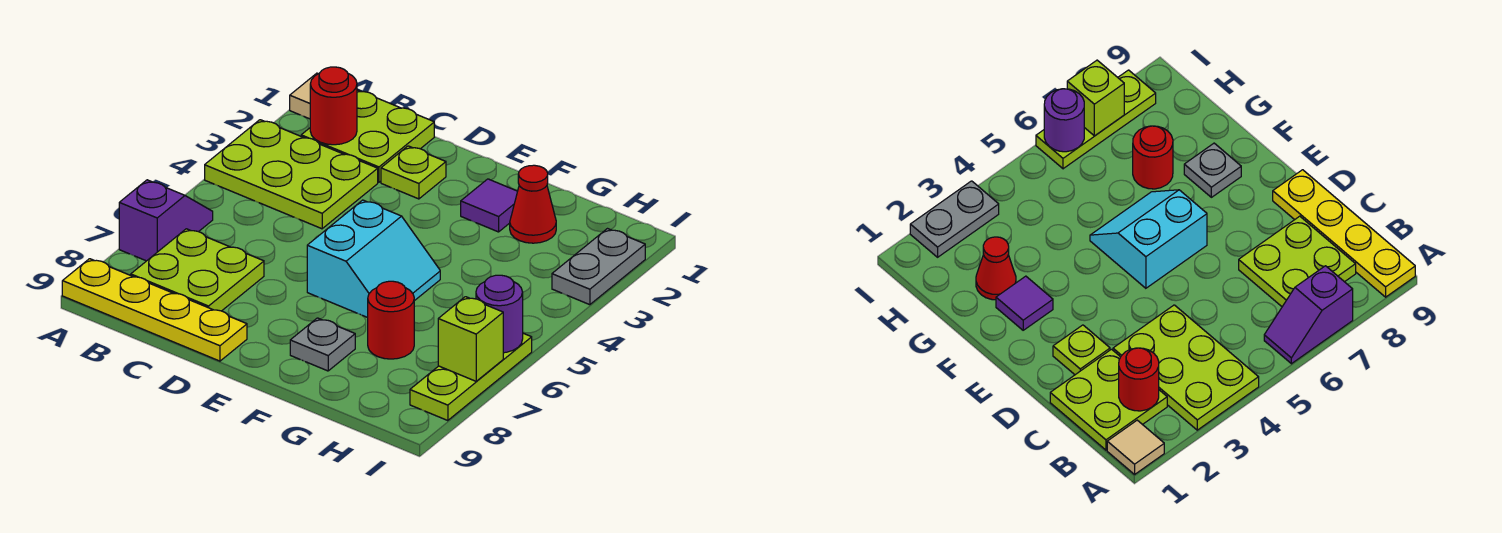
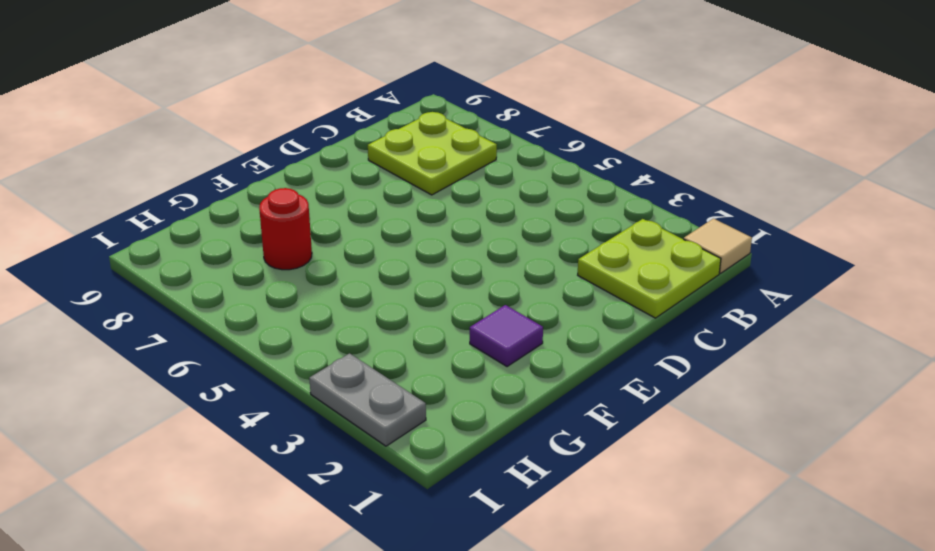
none -> lime plate A3:C4 level 1
none -> purple slope A6:A7 level 1 top 7
none -> yellow plate A9:D9 level 1

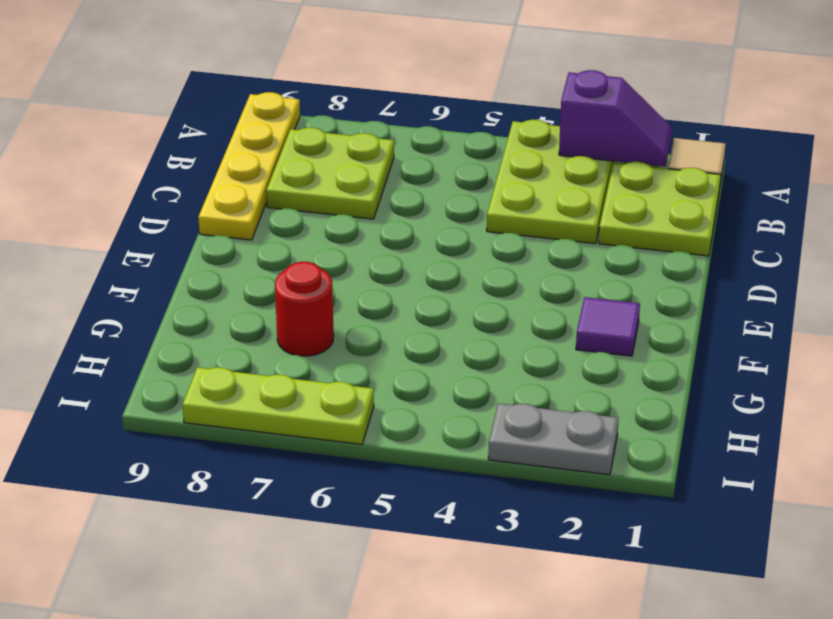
purple slope A2:A3 level 2 top 3 -> purple slope A6:A7 level 1 top 7
none -> lime plate D2 level 1
none -> cyan slope E5:F6 level 1 top E
none -> grey plate F8 level 1

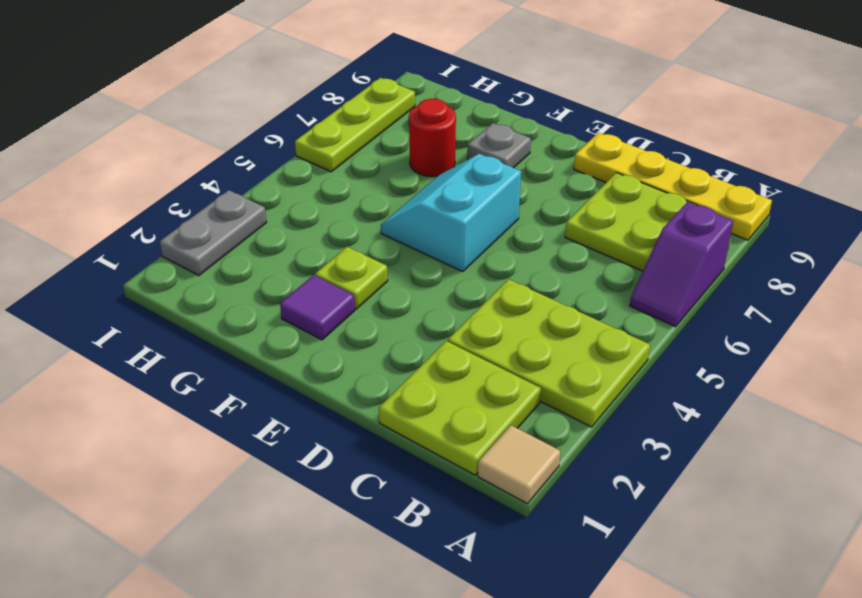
lime plate F3 level 1 -> lime plate D2 level 1
none -> red cone G2 level 1
none -> red round brick B2 level 2
none -> purple round brick I6 level 2

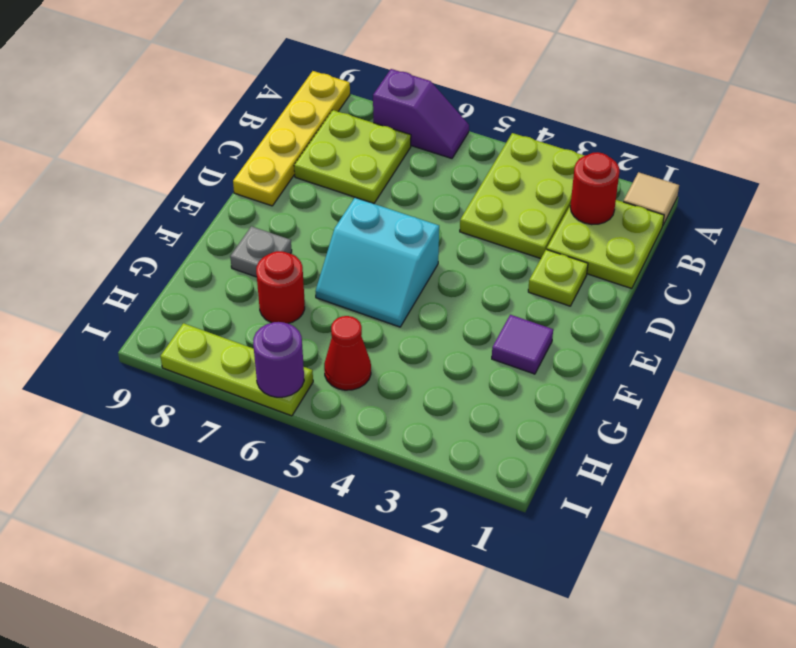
red cone H5 level 1 -> red cone G2 level 1
none -> grey plate I2:I3 level 1
none -> lime brick I7 level 2

